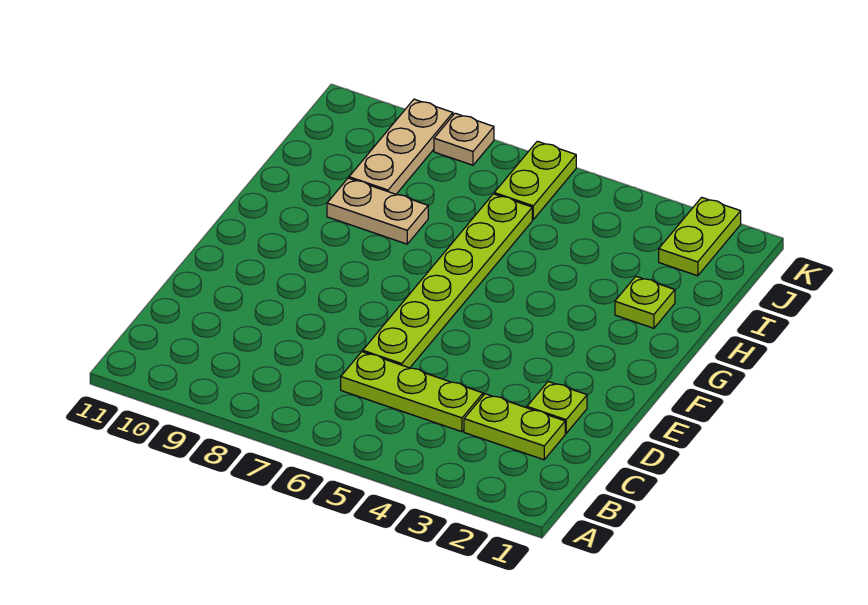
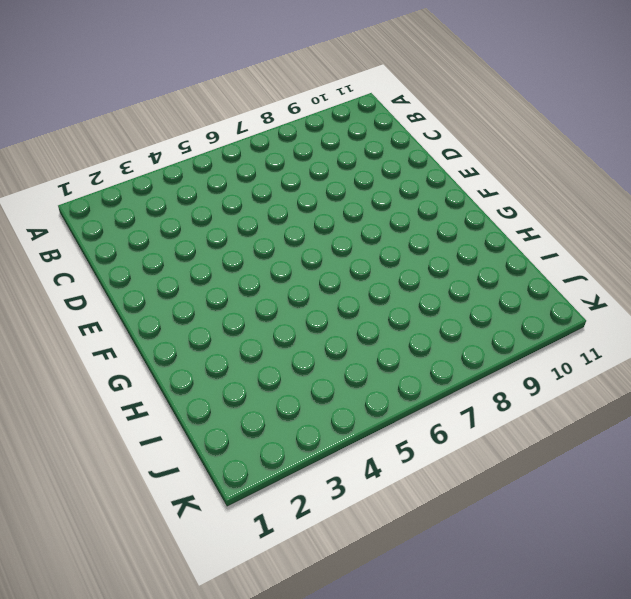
none -> lime plate C2:C3 level 1
none -> lime plate C4:C6 level 1

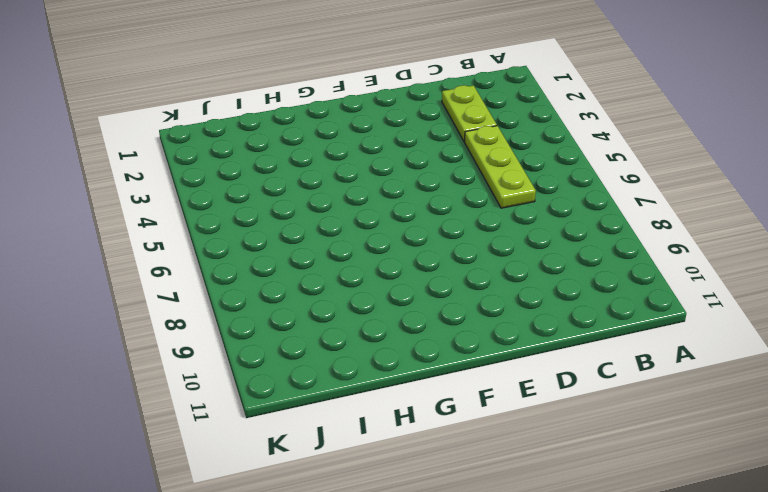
none -> lime plate D2 level 1
none -> lime plate D6:I6 level 1

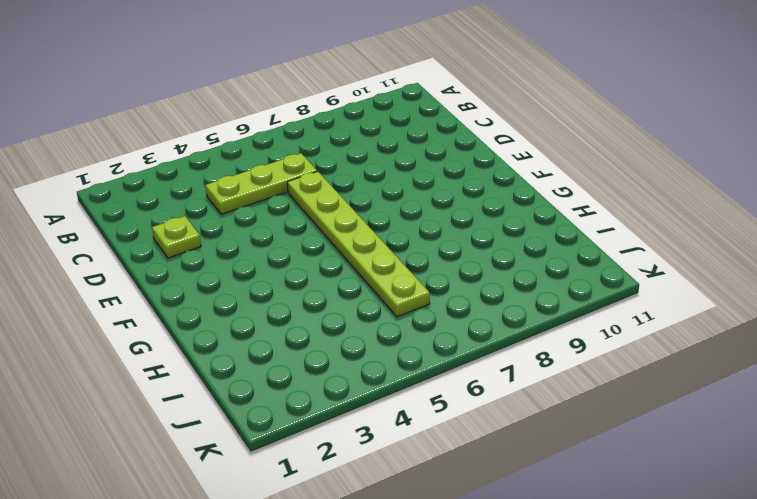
none -> lime plate C2:C3 level 1
none -> lime plate H2 level 1

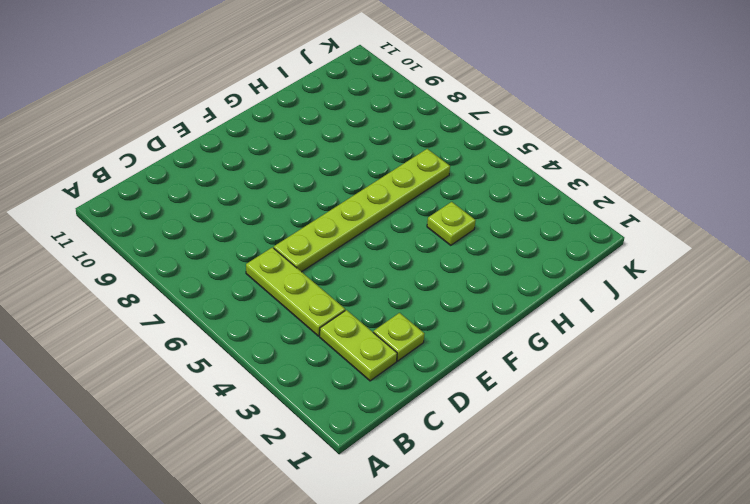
lime plate H4 level 1 -> lime plate H2 level 1
none -> tan plate H8:H9 level 1
none -> tan plate I9:K9 level 1

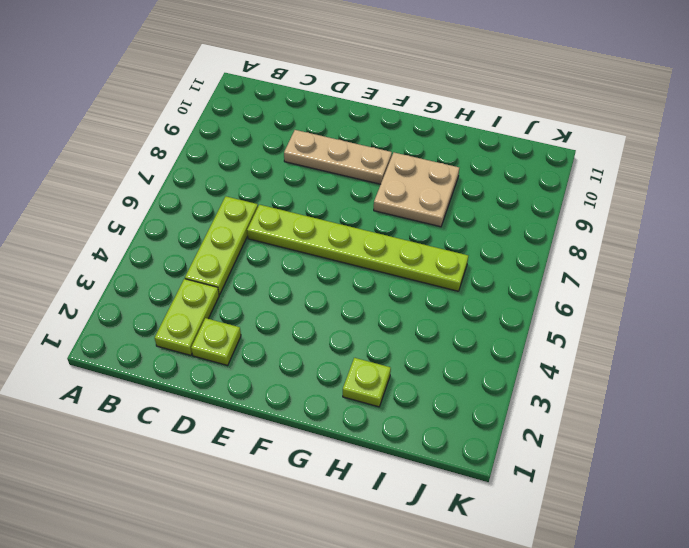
tan plate D9:F9 level 1 -> tan plate I9:K9 level 1
tan plate G8:H9 level 1 -> tan plate H8:H9 level 1
none -> lime plate J2:K2 level 1
none -> lime plate J6:K6 level 1

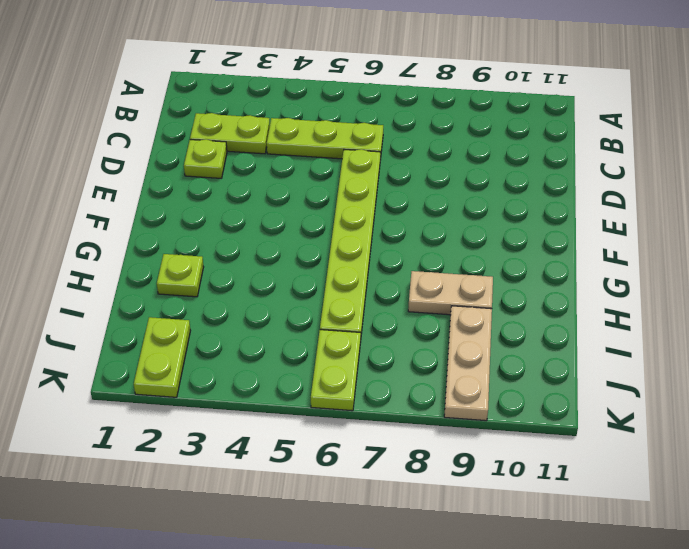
none -> tan plate K8 level 1

